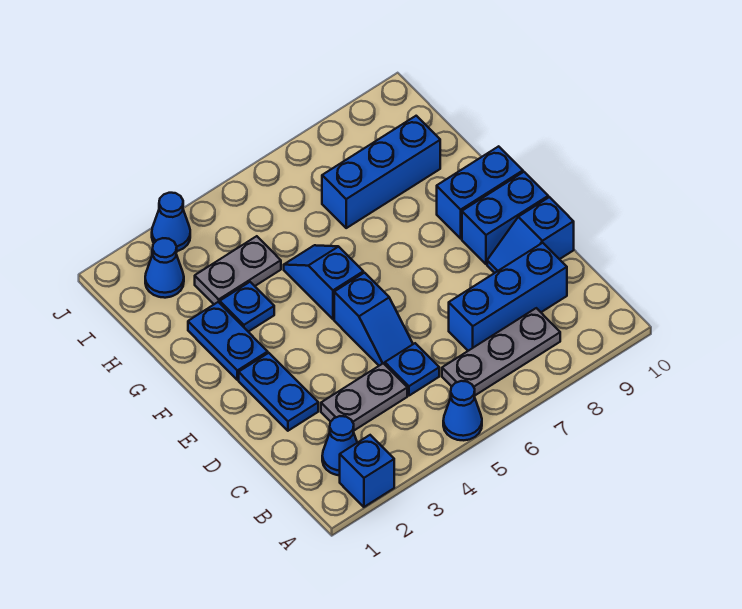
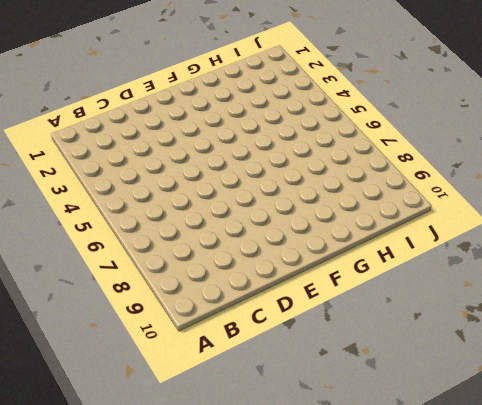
none -> blue brick A2 level 1
none -> blue cone A5 level 1
none -> blue cone B2 level 1

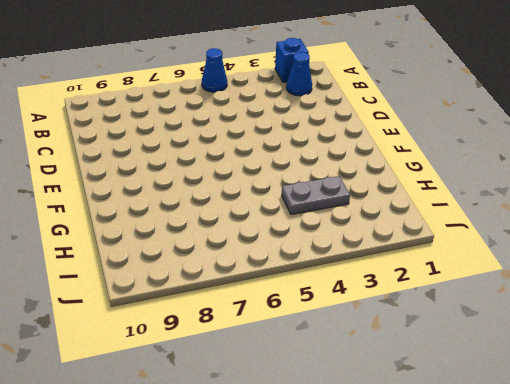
none -> grey plate B6:B8 level 1
none -> grey plate C3:C4 level 1
none -> blue plate C5 level 1

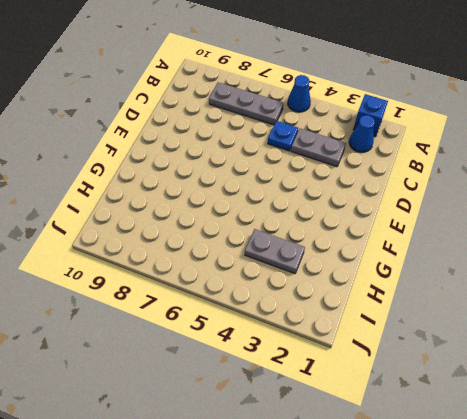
none -> blue brick C7:C9 level 1
none -> blue plate D2:E2 level 1
none -> blue slope D5:E5 level 1 top E

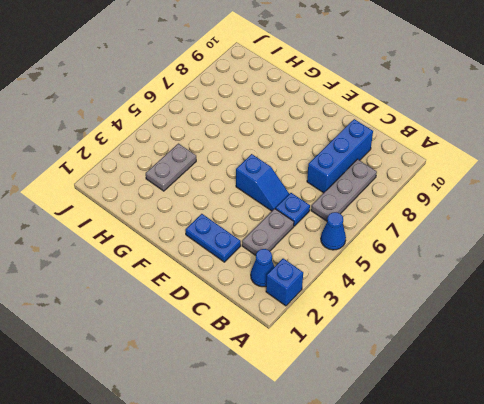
none -> blue slope D9:D10 level 1 top 10
none -> blue brick E9:E10 level 1
none -> blue plate F2:G2 level 1

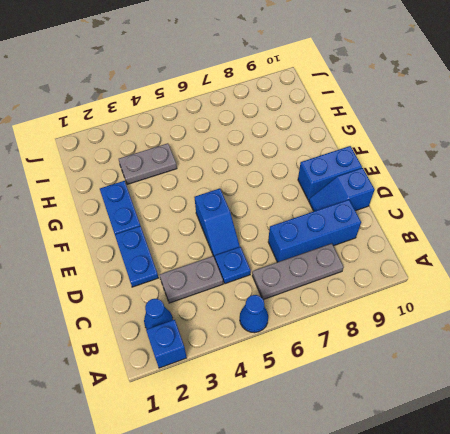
none -> blue slope F5:G5 level 1 top F
none -> blue brick F9:F10 level 1
none -> blue plate G3 level 1

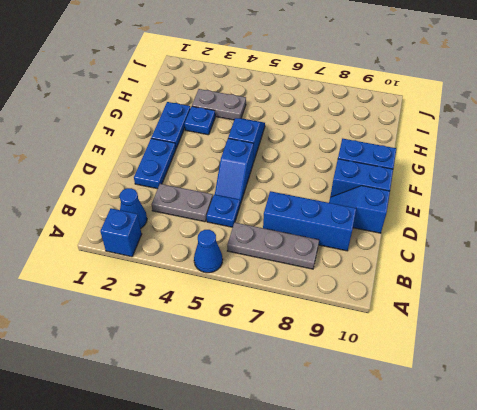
none -> blue brick H7:H9 level 1
none -> blue cone I2 level 1
none -> blue cone J3 level 1

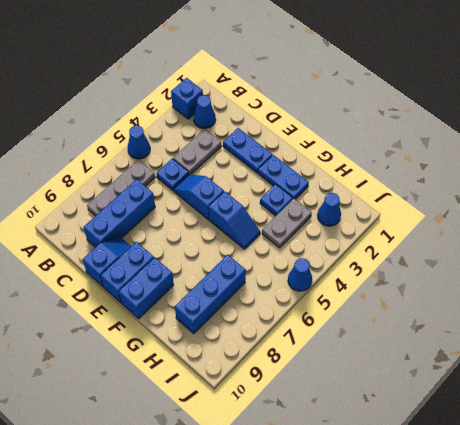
blue cone J5 level 1 -> blue cone J3 level 1

